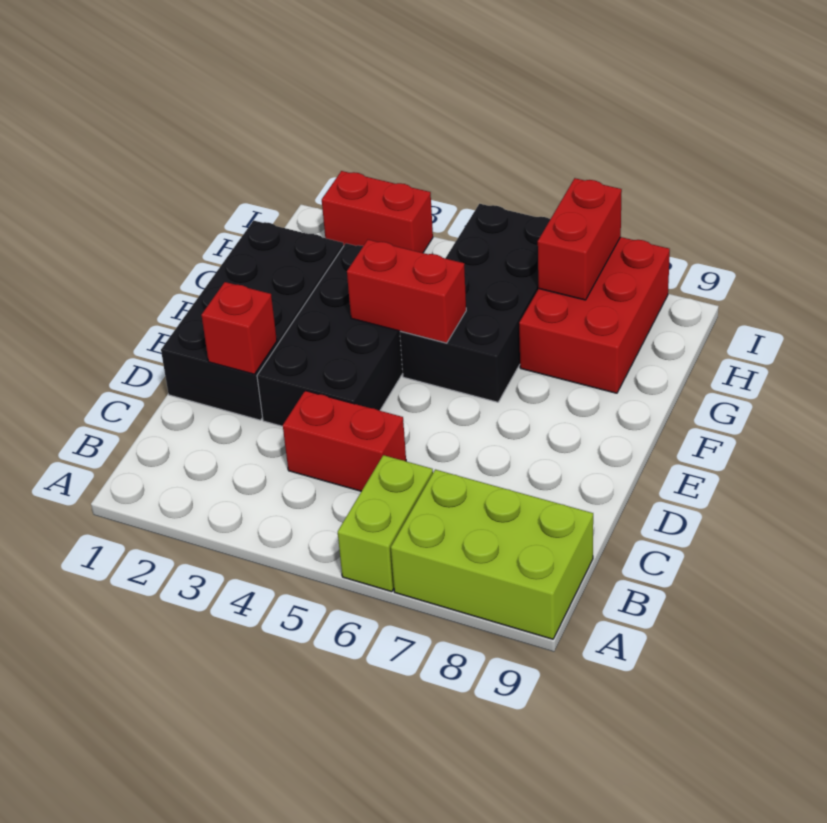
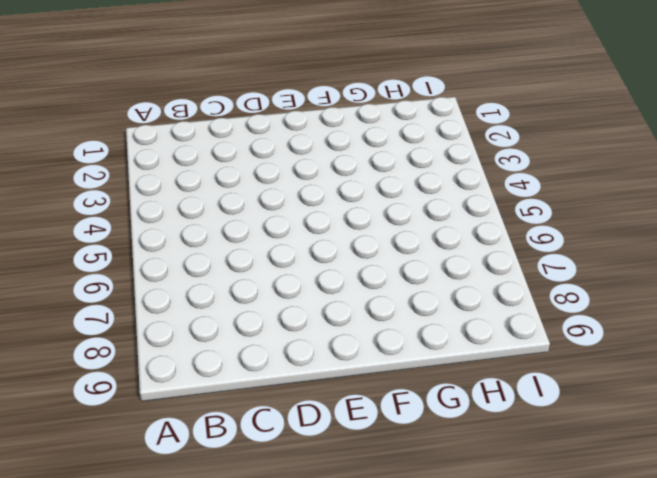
none -> lime brick A6:B6 level 1
none -> lime brick A7:B9 level 1

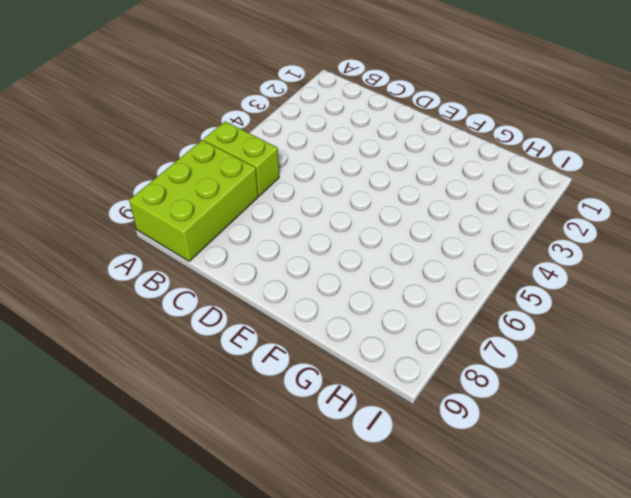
none -> red brick C4:C5 level 1
none -> black brick D1:G2 level 1

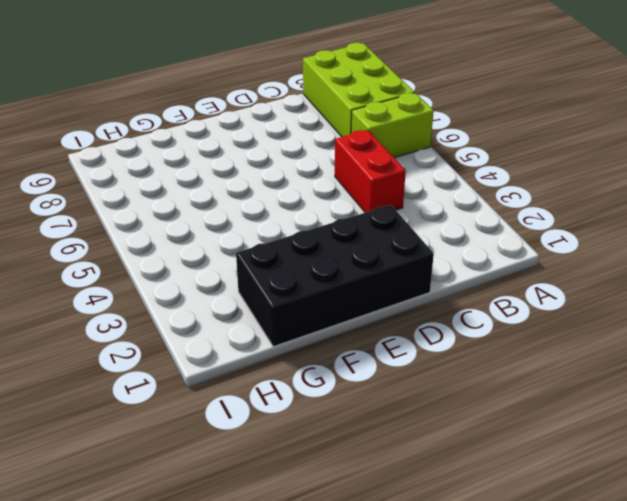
none -> black brick D3:G4 level 1
none -> black brick F5:I6 level 1

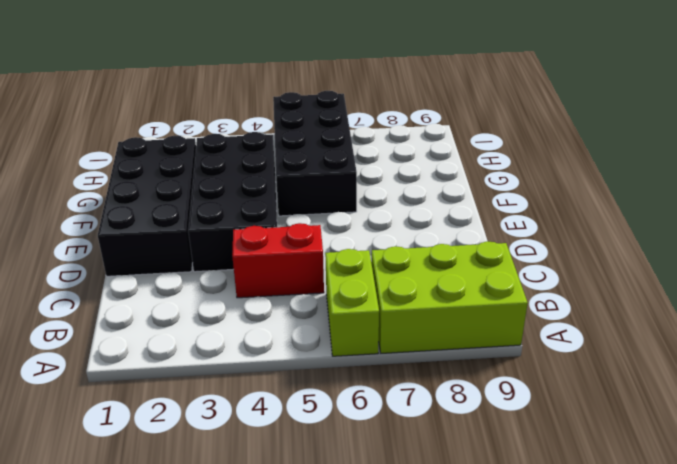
none -> red brick G7:I8 level 1
none -> red brick I2:I3 level 1

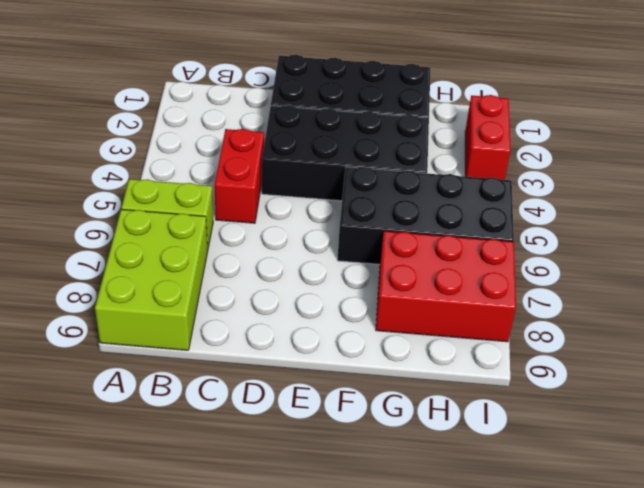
none -> red brick D2 level 2
none -> red brick F4:F5 level 2

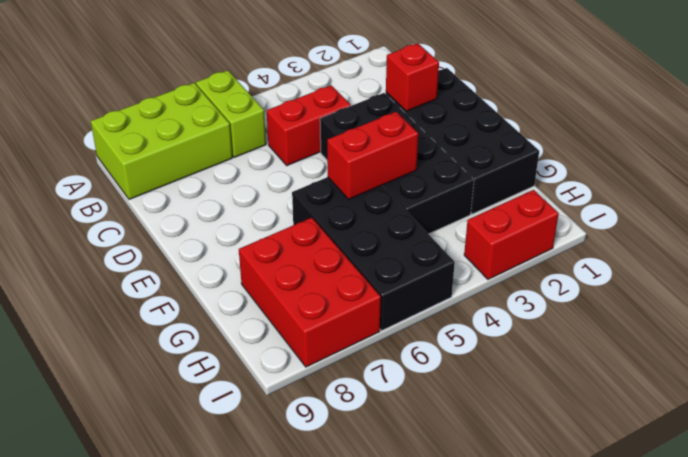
none -> red brick H7:I7 level 2

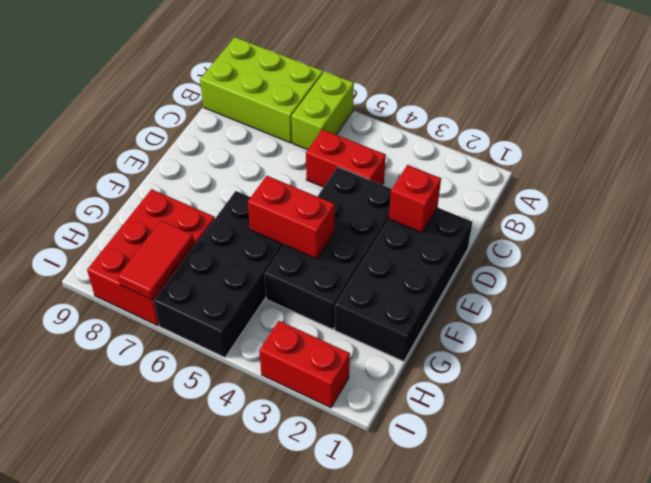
red tile H7:I7 level 2 -> red brick H7:I7 level 2

